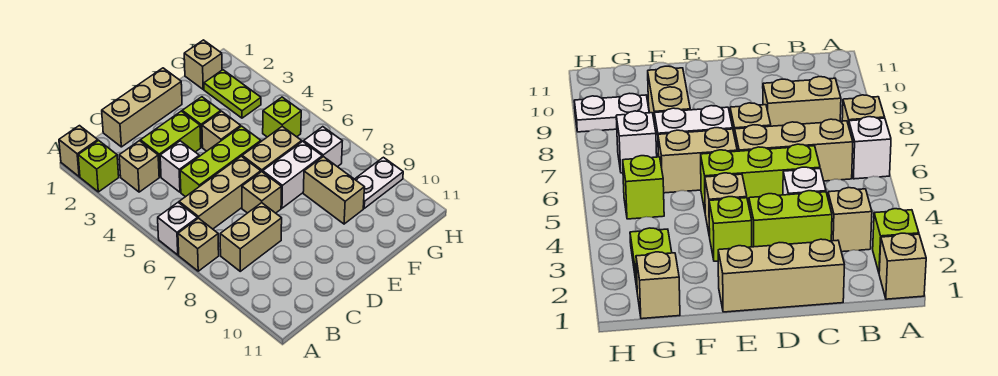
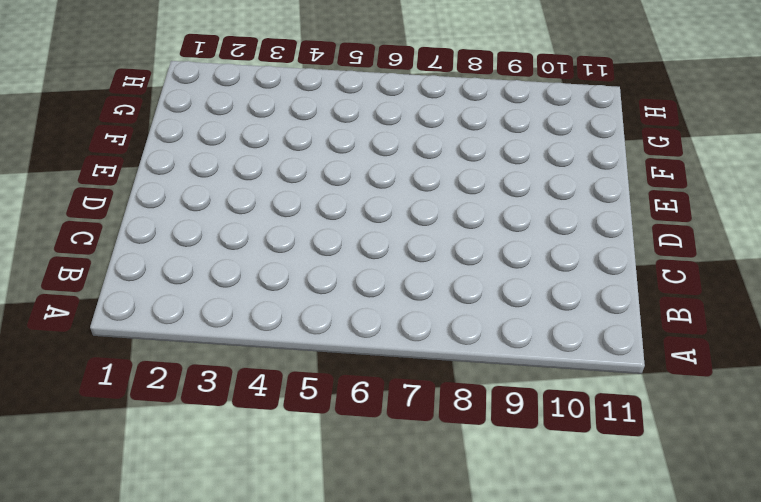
none -> tan brick A1 level 1
none -> lime brick A2 level 1
none -> white brick A6 level 1

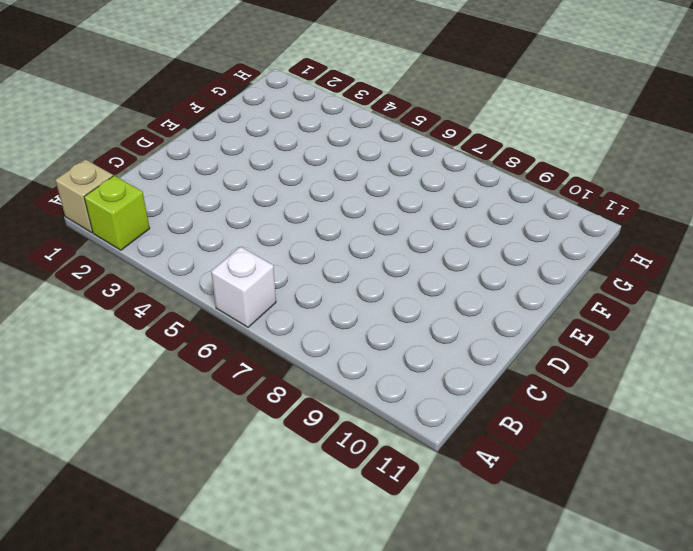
none -> tan brick A7 level 1
none -> tan brick B3 level 1
none -> tan brick B6:D6 level 1

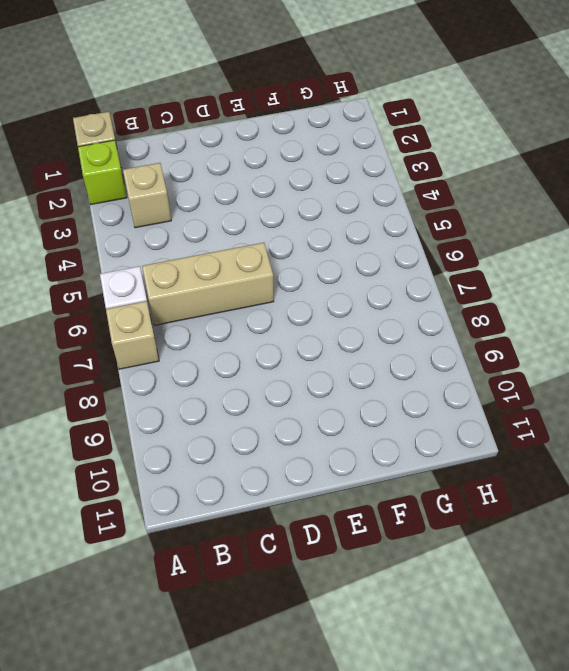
none -> tan brick B8:C8 level 1
none -> tan brick C1:E1 level 1
none -> lime brick C3:D3 level 1

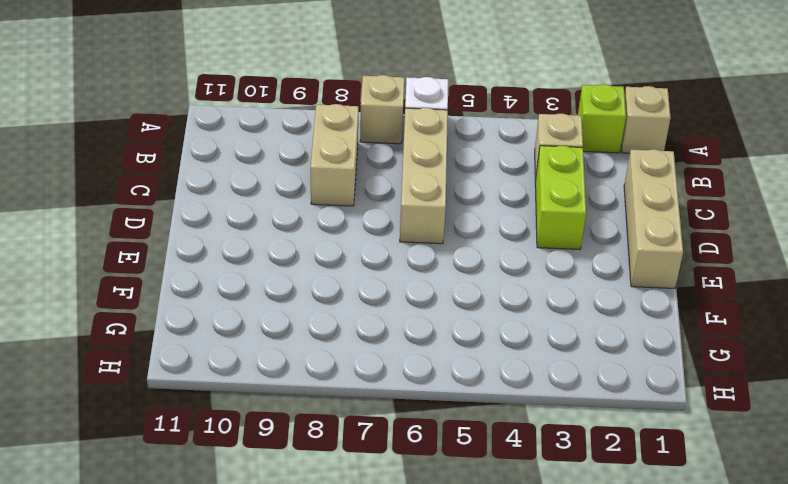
none -> white brick C4 level 1
none -> lime brick C5:E5 level 1
none -> tan brick D7 level 1

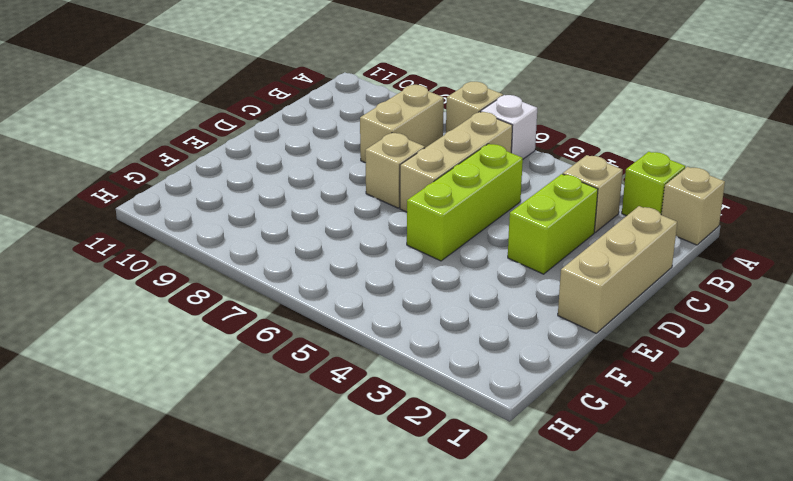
none -> white brick C4 level 1
none -> lime brick E3 level 1
none -> tan brick E4 level 1

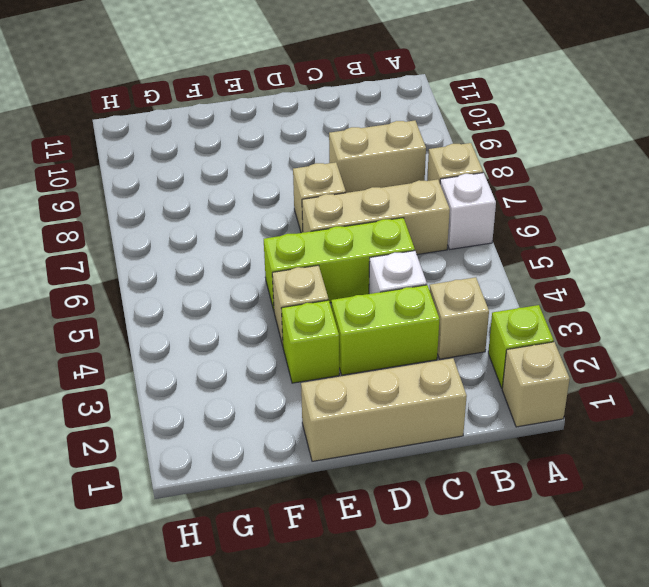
none -> tan brick E6:F6 level 1
none -> white brick E7:F7 level 1
none -> tan brick F8:F9 level 1

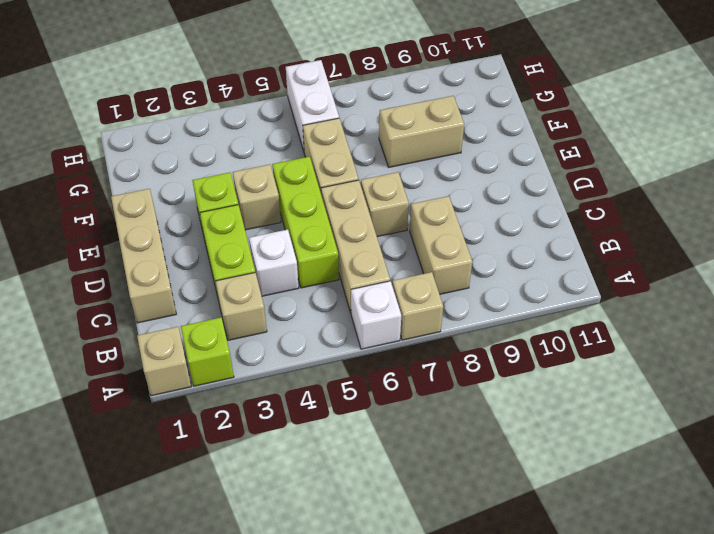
white brick G6:H6 level 1 -> white brick E7:F7 level 1
none -> tan brick G1 level 1
none -> lime plate G2:G3 level 1
none -> lime brick G5 level 1

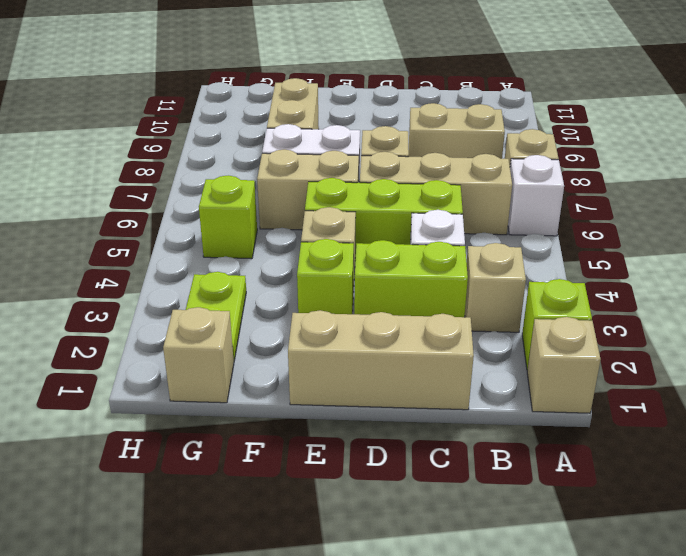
none -> white brick G7 level 1
none -> white plate G9:H9 level 1

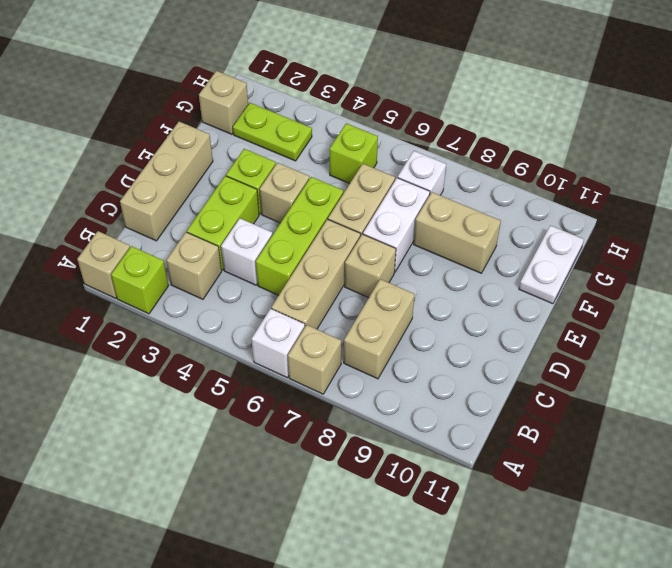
white plate F11:G11 level 1 -> white plate G9:H9 level 1

